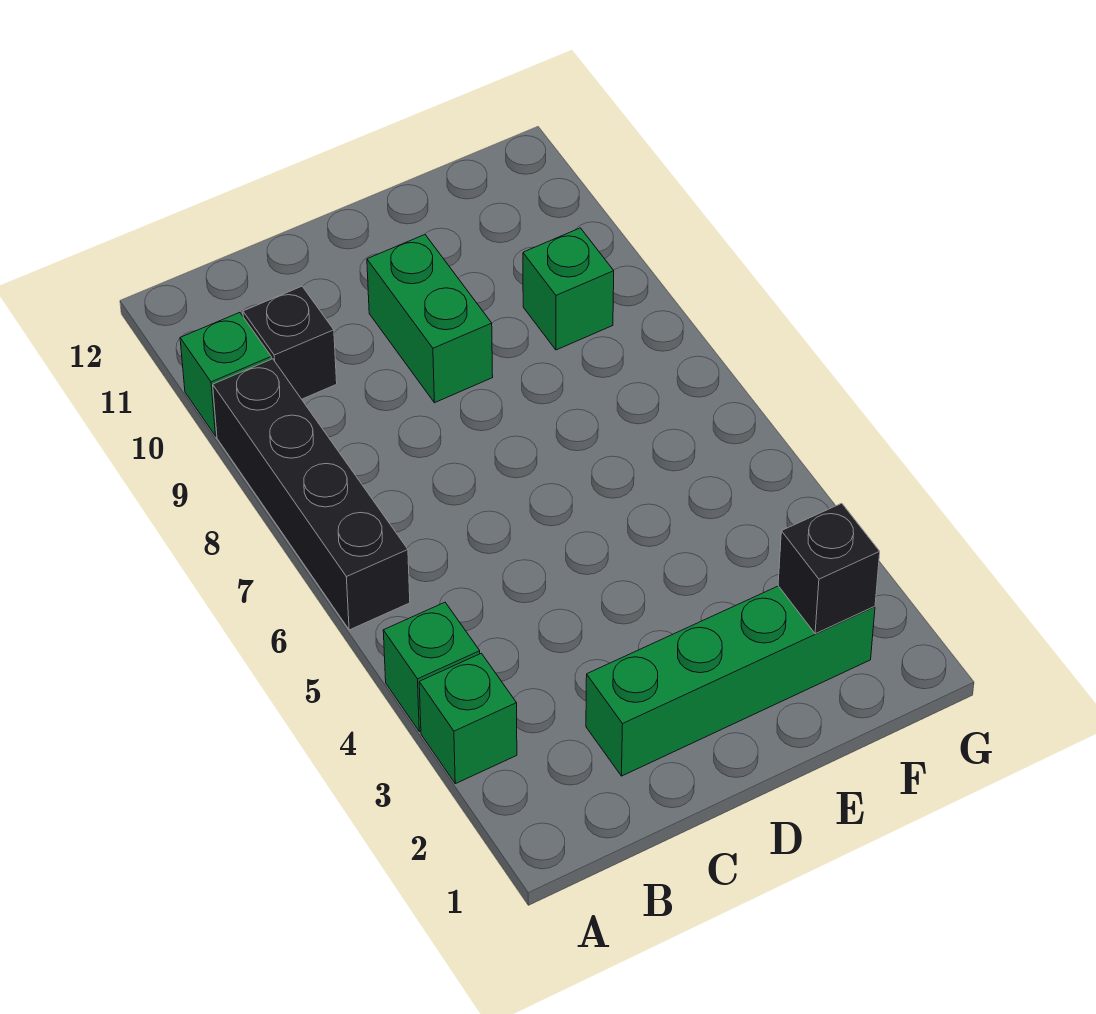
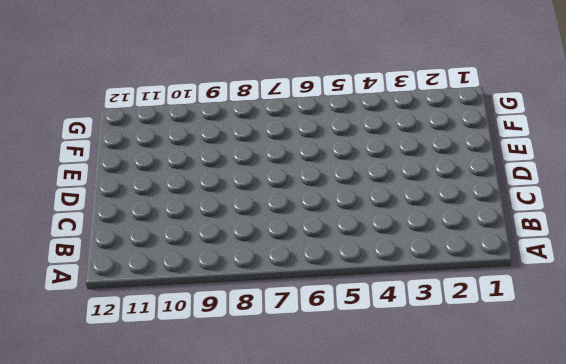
none -> green brick A3 level 1
none -> green brick A4 level 1

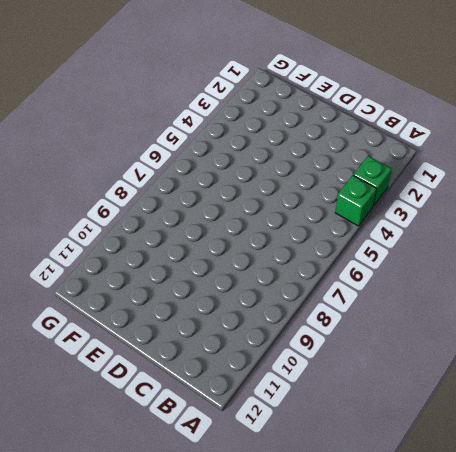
none -> black brick A6:A9 level 1
none -> green brick A10 level 1

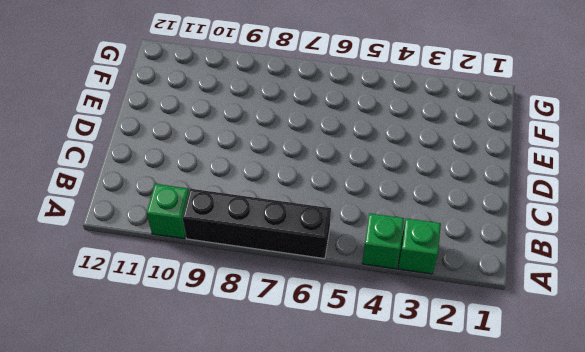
none -> black brick B10 level 1
none -> green brick C2:F2 level 1

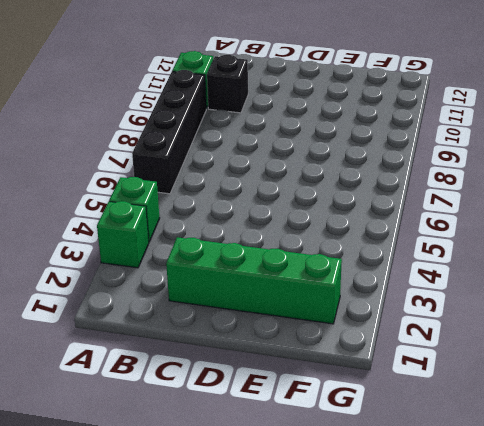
none -> green brick D9:D10 level 1
none -> green brick F9 level 1

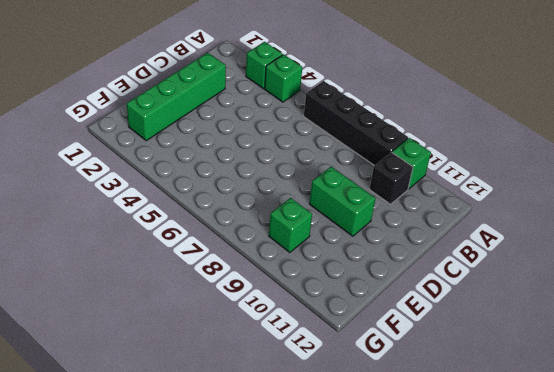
none -> black brick F2 level 2

